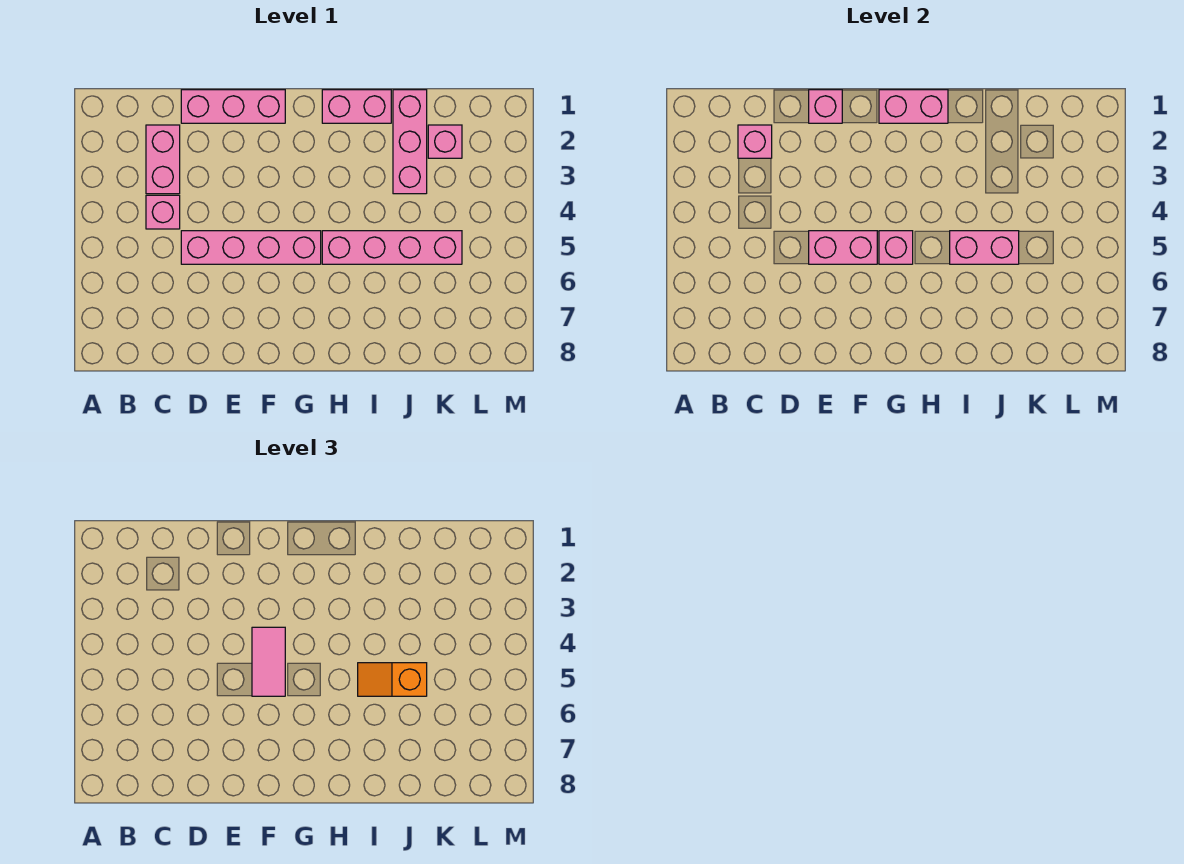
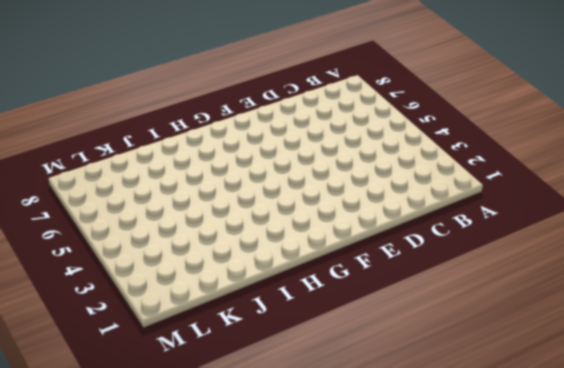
none -> pink brick C2:C3 level 1
none -> pink brick C4 level 1
none -> pink brick D1:F1 level 1

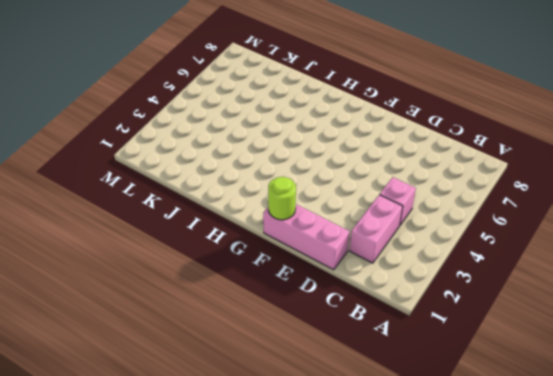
lime round brick F1 level 2 -> none
none -> pink brick D5:G5 level 1
none -> pink brick H1:I1 level 1
none -> pink brick H5:K5 level 1

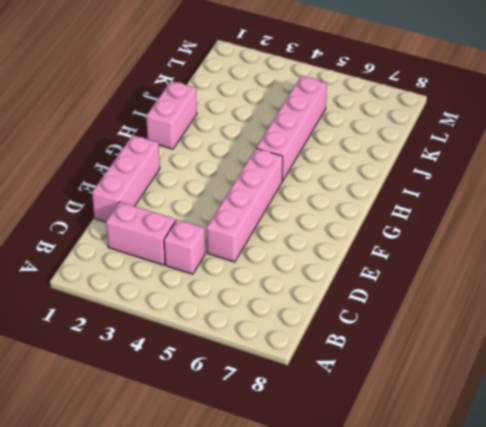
none -> pink brick J1:J3 level 1
none -> pink brick K2 level 1
none -> pink brick C2 level 2

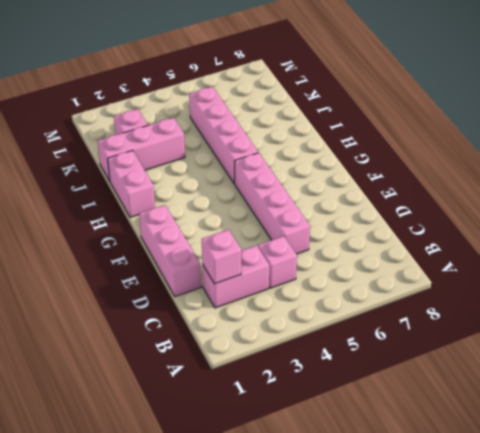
none -> pink brick E1 level 2
none -> pink brick E5:F5 level 2
none -> pink brick G1:H1 level 2

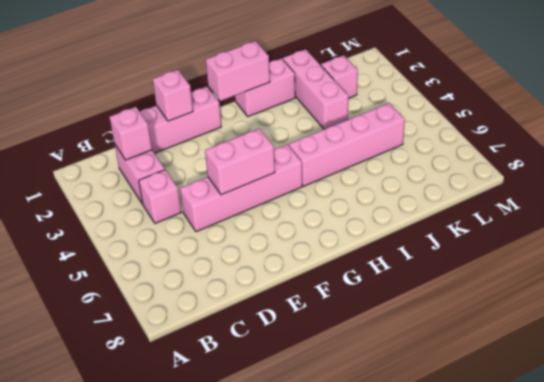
none -> pink brick G5 level 2
none -> pink brick I5:J5 level 2
none -> pink tile F4:F5 level 3

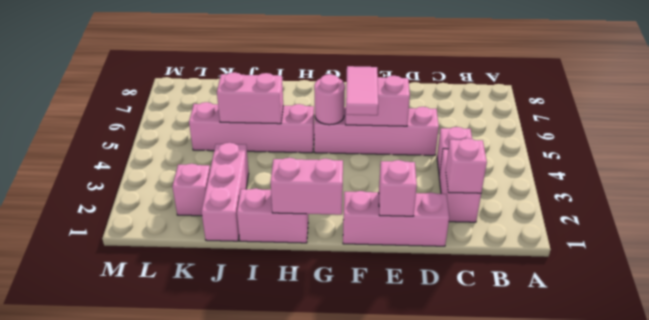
pink round brick G5 level 2 -> pink brick G5 level 2
none -> orange slope I5:J5 level 3 top J

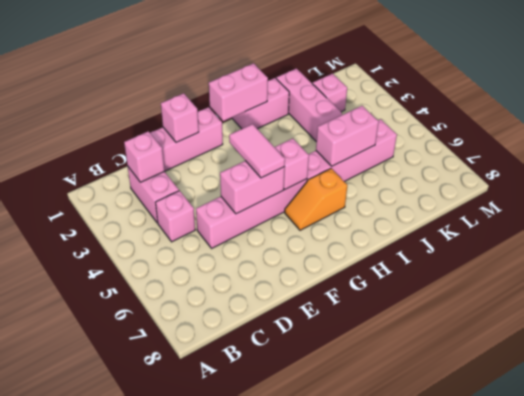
orange slope G6:H6 level 1 top H -> orange slope I5:J5 level 3 top J

